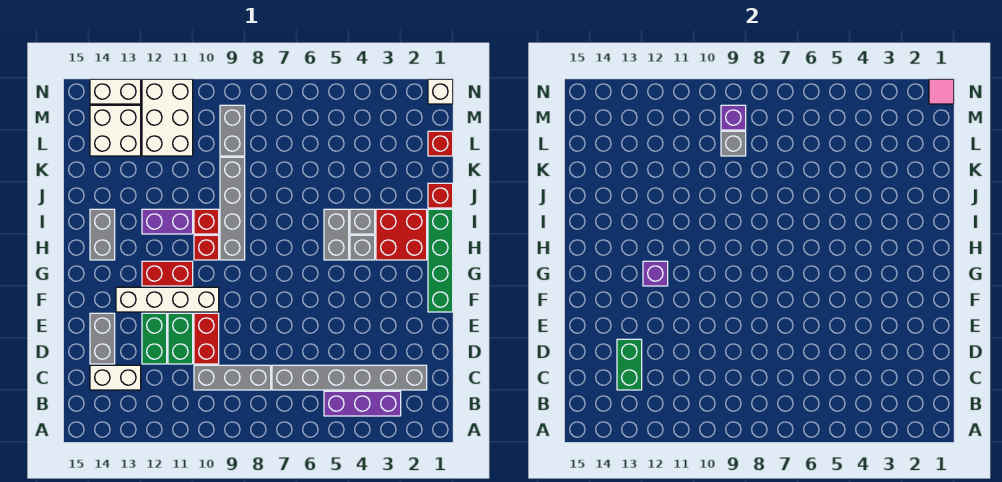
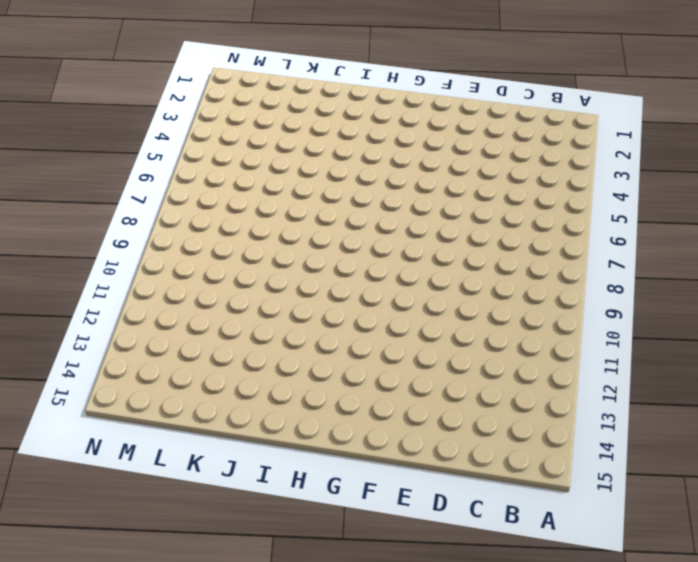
none -> purple brick B3:B5 level 1
none -> grey brick C2:C7 level 1
none -> grey brick C8:C10 level 1
none -> white brick C13:C14 level 1

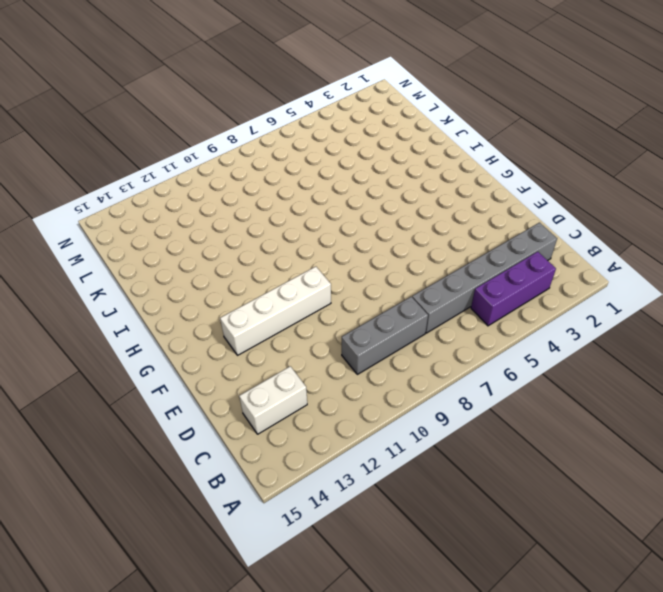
none -> red brick D10:E10 level 1
none -> green brick D11:E11 level 1
none -> green brick D12:E12 level 1
none -> grey brick D14:E14 level 1

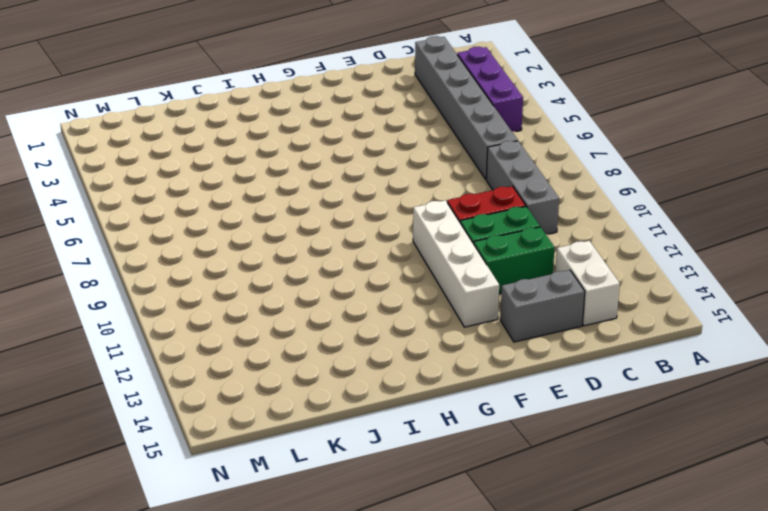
none -> green brick F1:I1 level 1
none -> red brick G11:G12 level 1
none -> red brick H2:I3 level 1
none -> grey brick H4 level 1

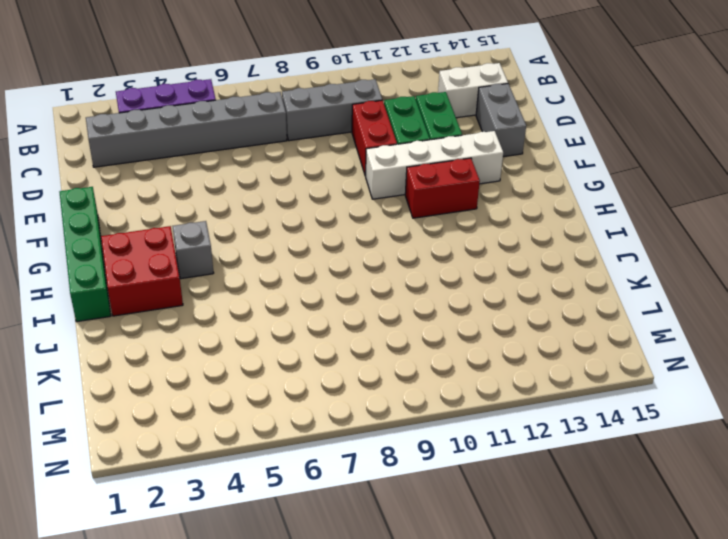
none -> grey brick H5:I5 level 1
none -> grey brick H9:K9 level 1
none -> red brick H10 level 1
none -> grey brick H14:I14 level 1

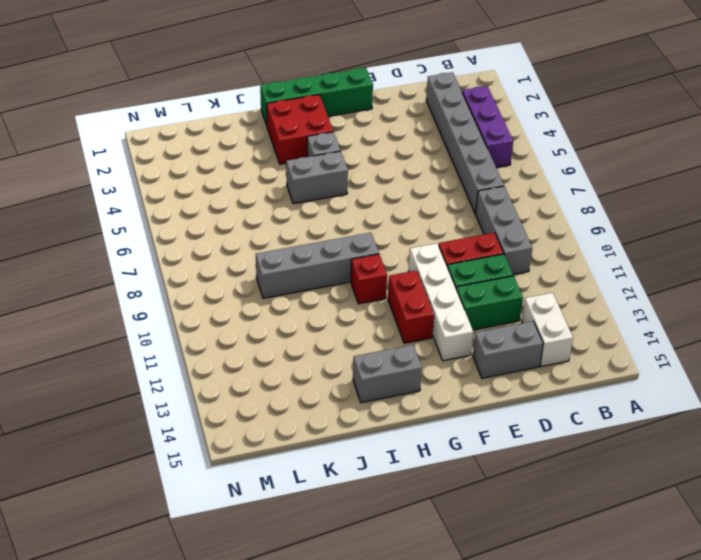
none -> grey brick I4 level 1
none -> red brick I10 level 1
none -> purple brick I11:I12 level 1
none -> red brick J1 level 1

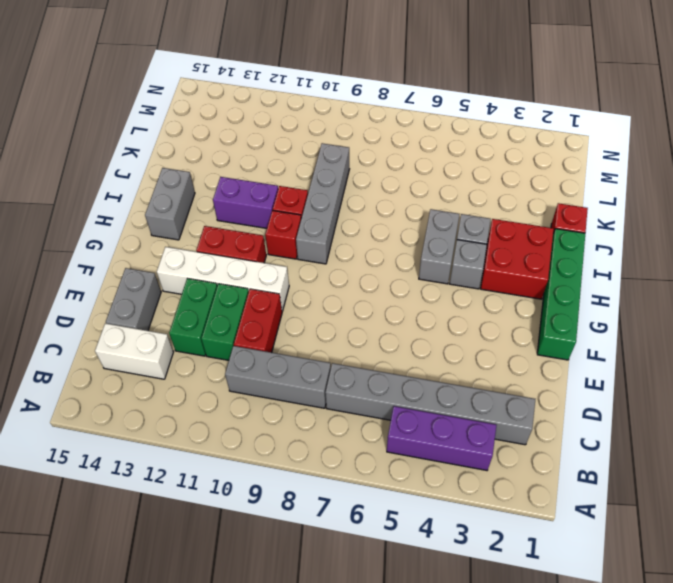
none -> red brick L1 level 1
none -> grey brick L9:M9 level 1
none -> white brick L11:N12 level 1
none -> white brick L13:M14 level 1

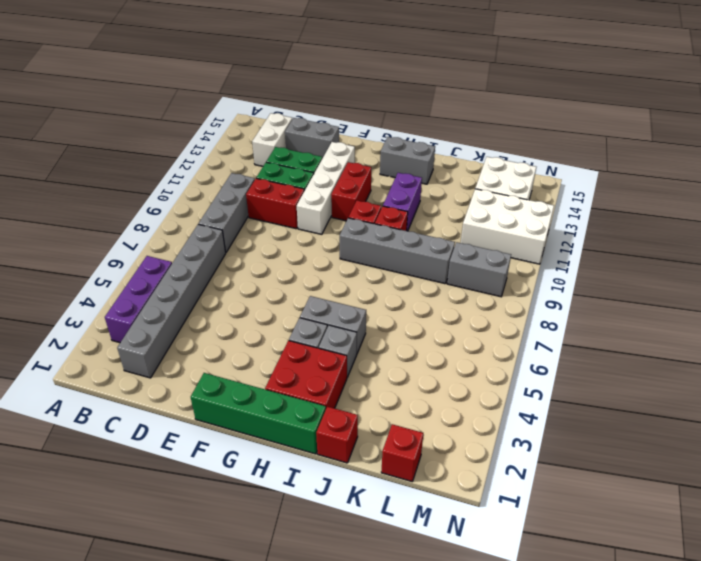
none -> white brick N1 level 1
none -> white brick N13:N14 level 1
none -> green brick C13:D13 level 2
none -> purple brick G12 level 2

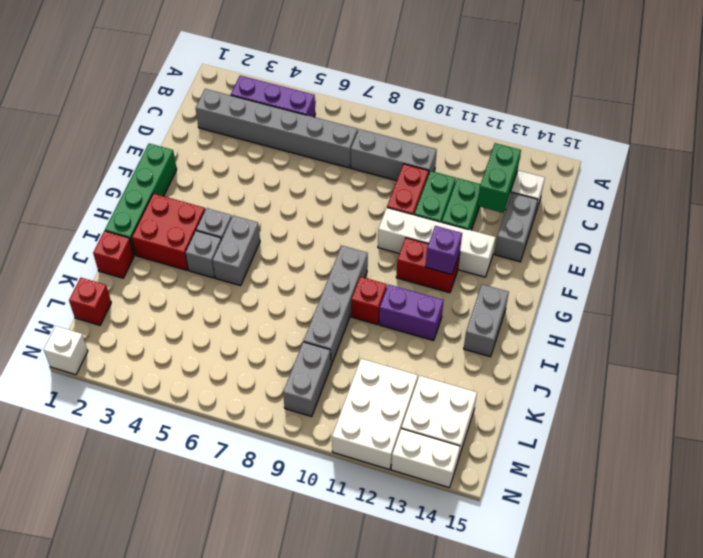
none -> red brick H10 level 1
none -> grey brick L9 level 2
none -> purple brick M9 level 2
none -> pink tile N1 level 2

